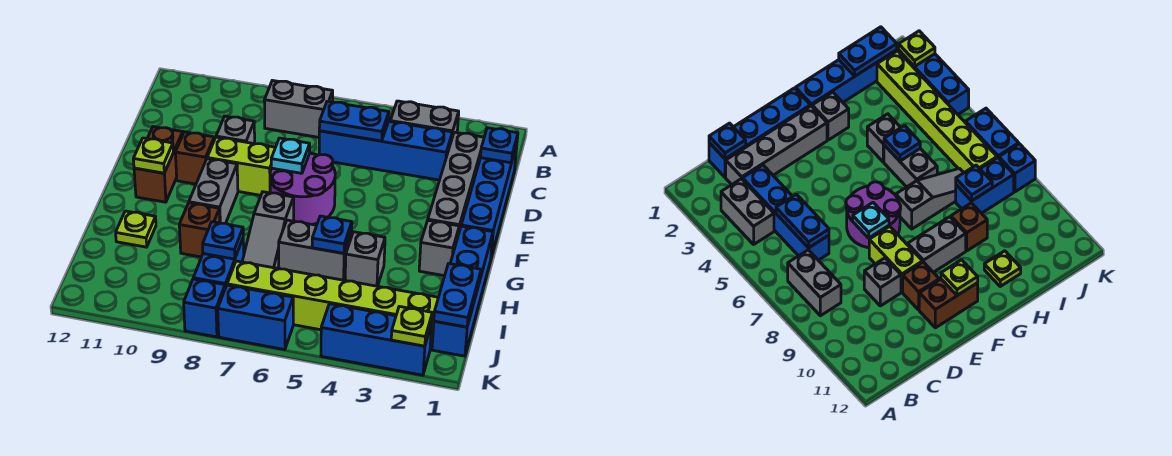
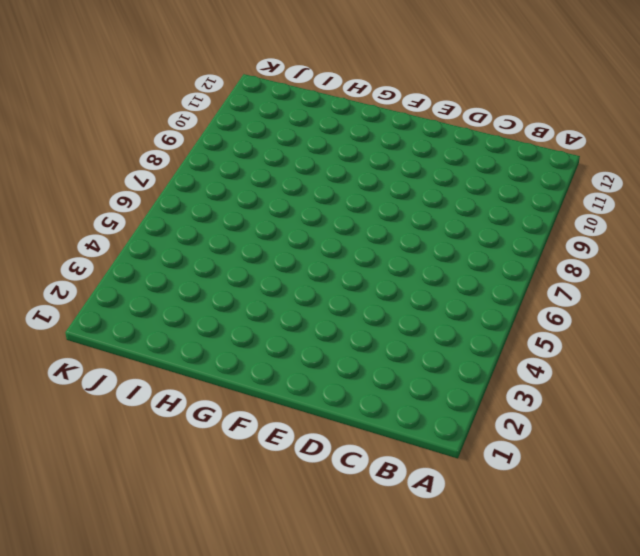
none -> grey brick B3:B4 level 1
none -> grey brick B7:B8 level 1
none -> blue brick C1:F1 level 1
none -> grey brick C2:F2 level 1

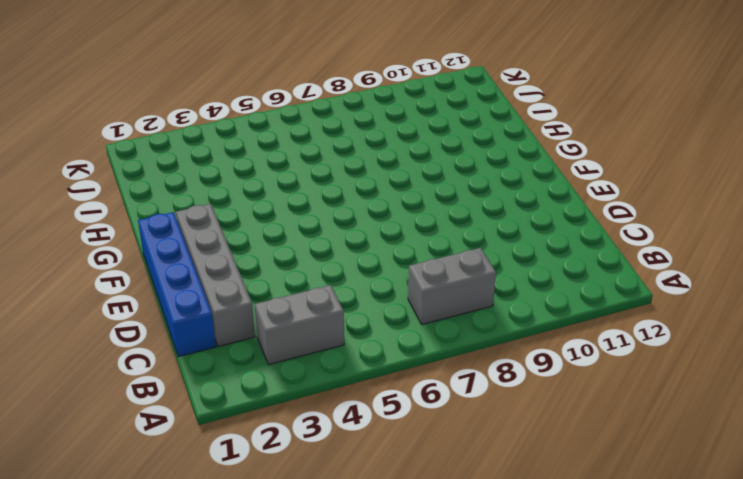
none -> blue brick C3:C6 level 1
none -> grey brick D9 level 1
none -> purple round brick E6:F7 level 1
none -> lime brick E8:E9 level 1

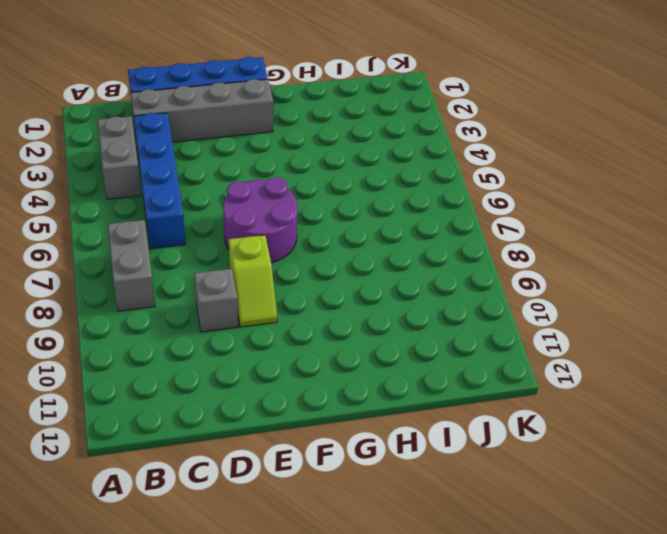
lime slope E8:E9 level 1 top 8 -> lime brick E8:E9 level 1
none -> brown brick E10 level 1
none -> brown brick E11:F11 level 1
none -> grey brick F9:G9 level 1
none -> blue brick G1:J1 level 1

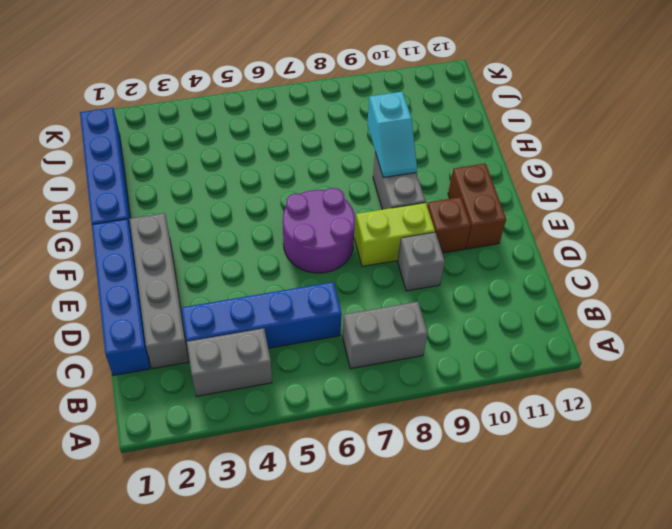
cyan slope G9:H9 level 2 top H -> none
none -> grey brick G2 level 1
none -> grey slope G7:I7 level 1 top G
none -> grey brick H4 level 1
none -> grey brick H5:H6 level 1

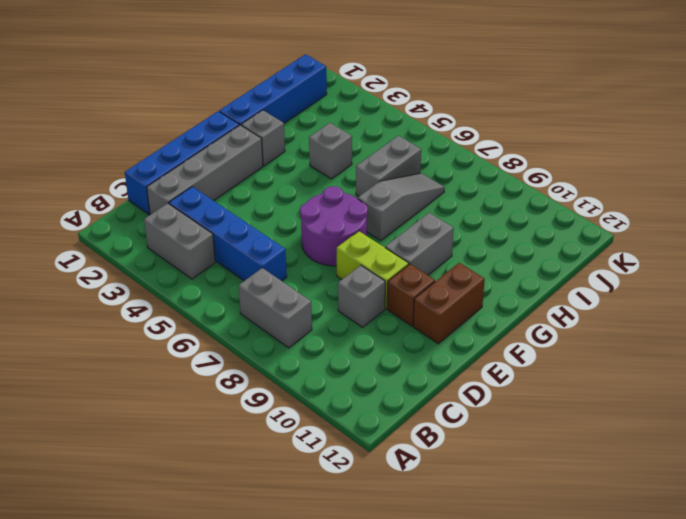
grey brick H6:I6 level 1 -> grey brick H5:H6 level 1
none -> brown brick H9 level 1
none -> lime plate H11 level 1
none -> blue brick I8:J8 level 1
none -> lime brick J2:J7 level 1

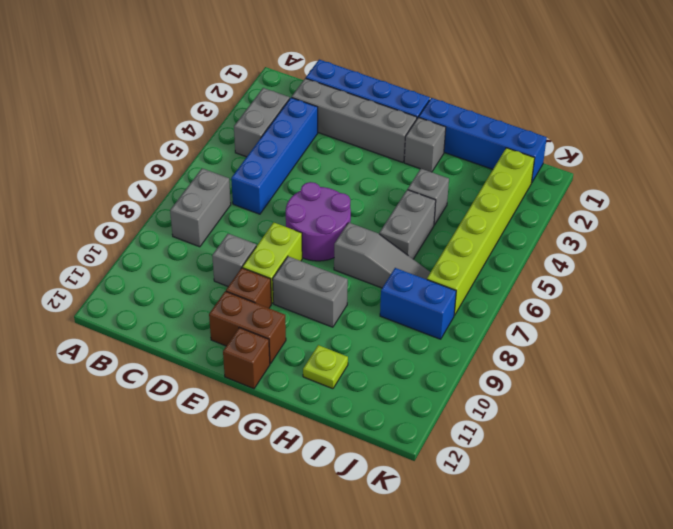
brown brick F12 level 1 -> brown brick H9 level 1
none -> blue brick K2:K4 level 1
none -> blue brick K6:K7 level 1
none -> blue brick K8 level 1
none -> blue plate C1 level 2

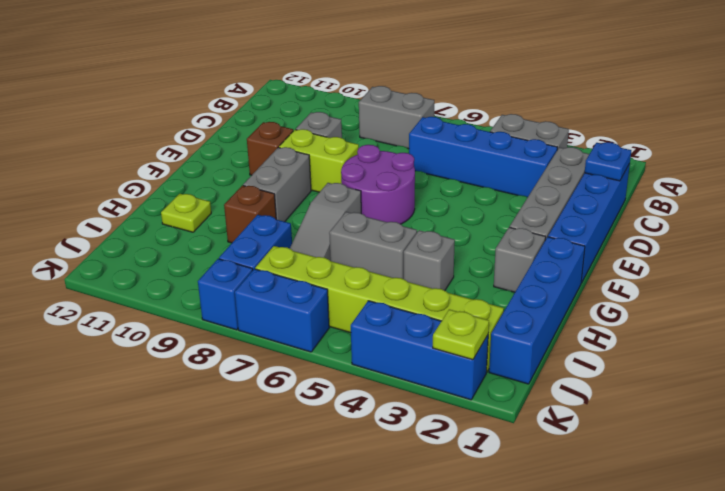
none -> brown brick E11:F11 level 1
none -> blue plate C5:C6 level 2
none -> cyan plate E7 level 2
none -> lime plate F11 level 2

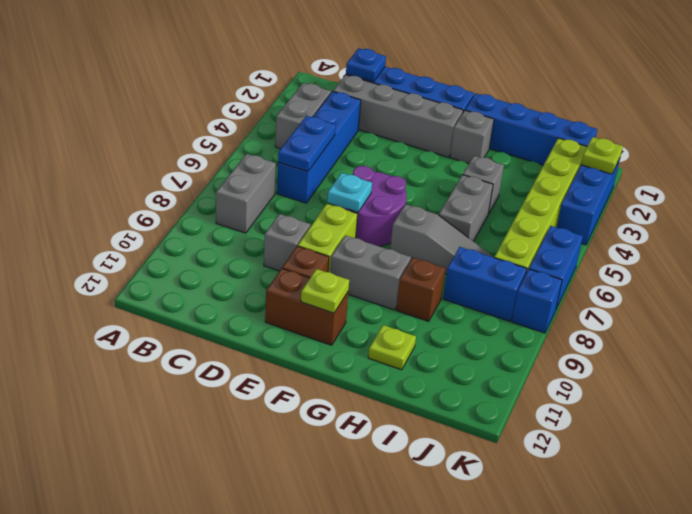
none -> blue plate H5 level 2
none -> blue plate I1:J1 level 2
none -> blue plate I8 level 2

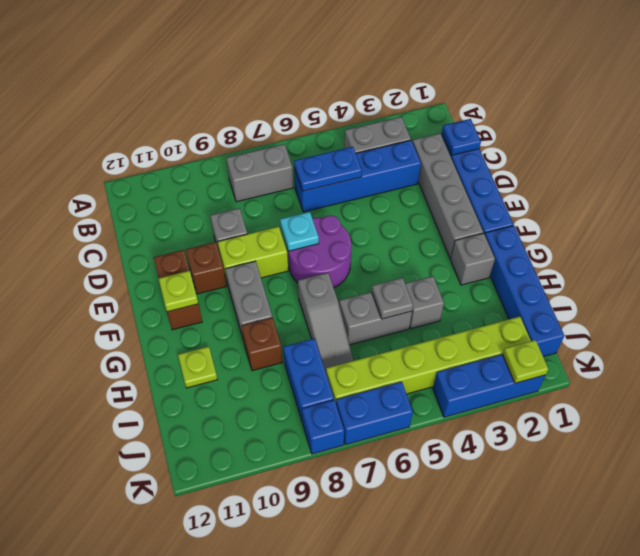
grey plate H5 level 2 -> blue plate H5 level 2
none -> blue plate I1:J1 level 2
none -> blue plate I8 level 2

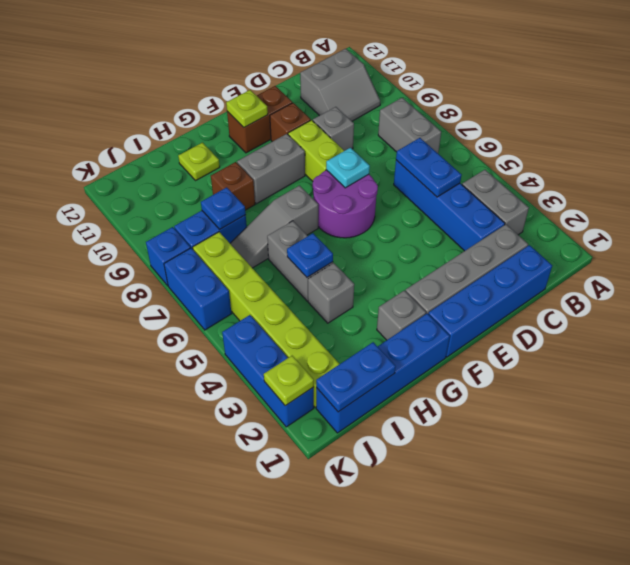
grey slope B10:C11 level 1 top 11 -> none
none -> blue plate C1 level 2

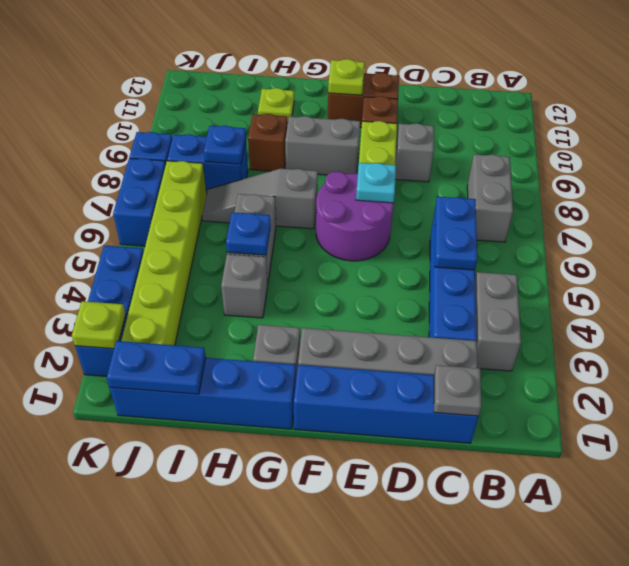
grey plate C1 level 2 -> blue plate C1 level 2

